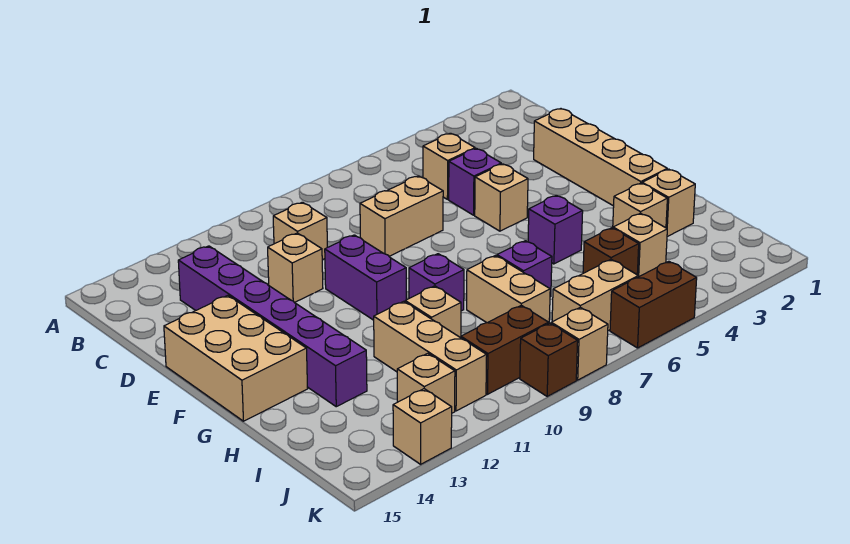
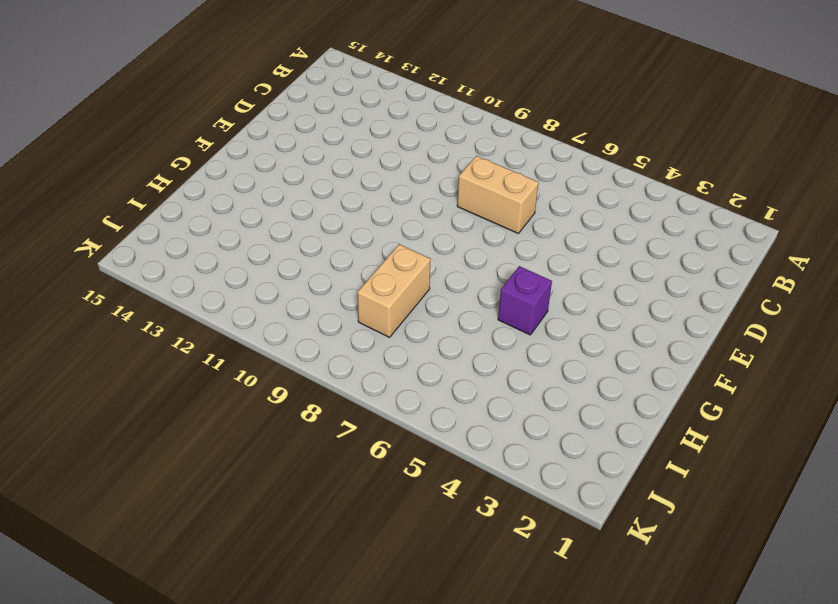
none -> tan brick C5 level 1
none -> tan brick C10 level 1
none -> purple brick C13:H13 level 1

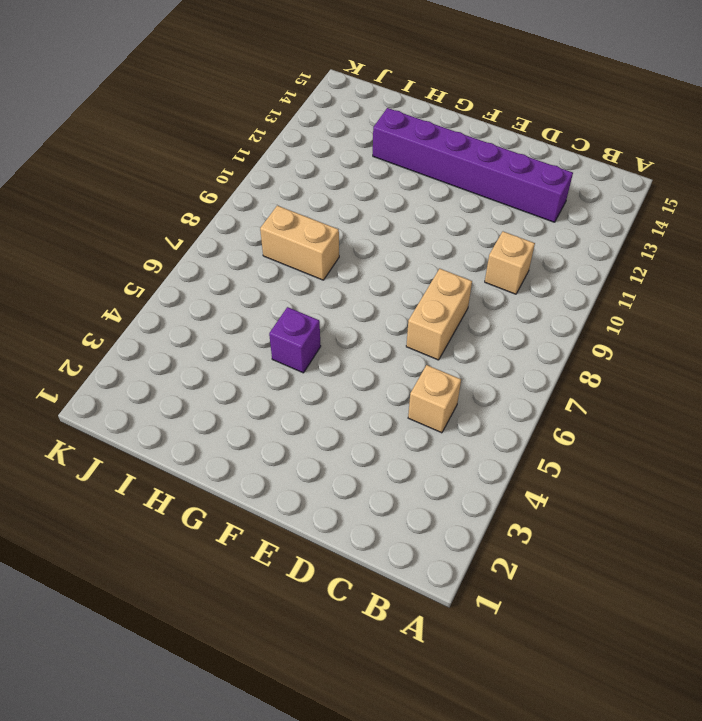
none -> tan brick D2:G2 level 1
none -> purple brick D5 level 1
none -> tan brick D11 level 1

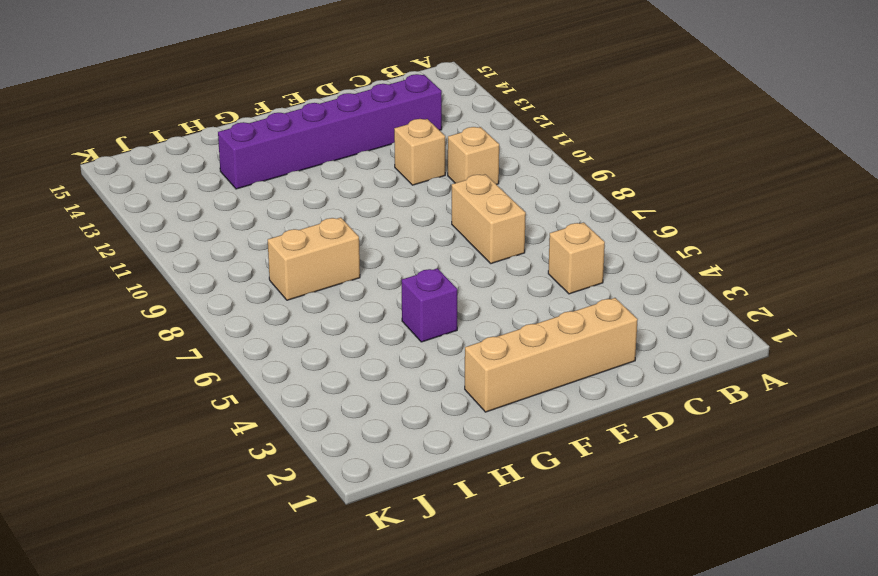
none -> purple brick D5 level 1
none -> tan brick E5 level 1
none -> purple brick E10:F10 level 1

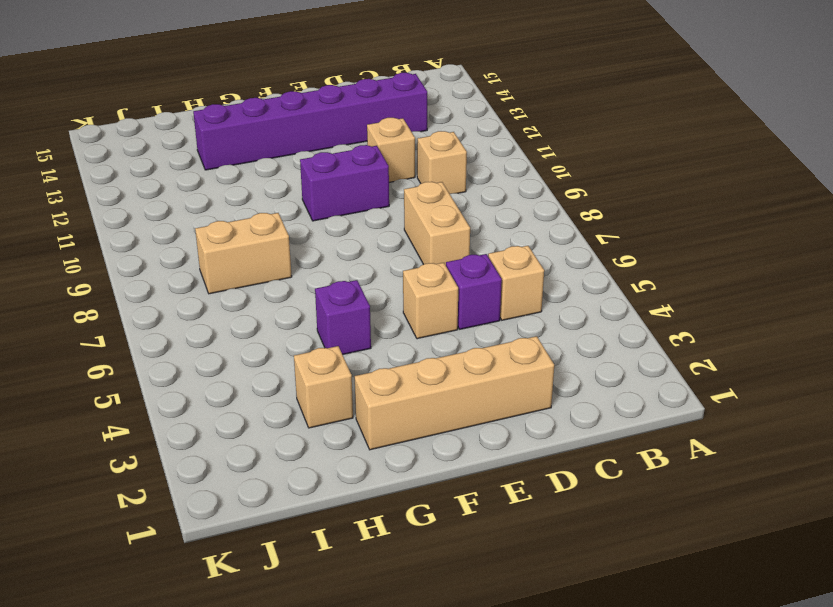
none -> tan brick E14:G15 level 1
none -> purple brick G9 level 1
none -> tan brick H2 level 1

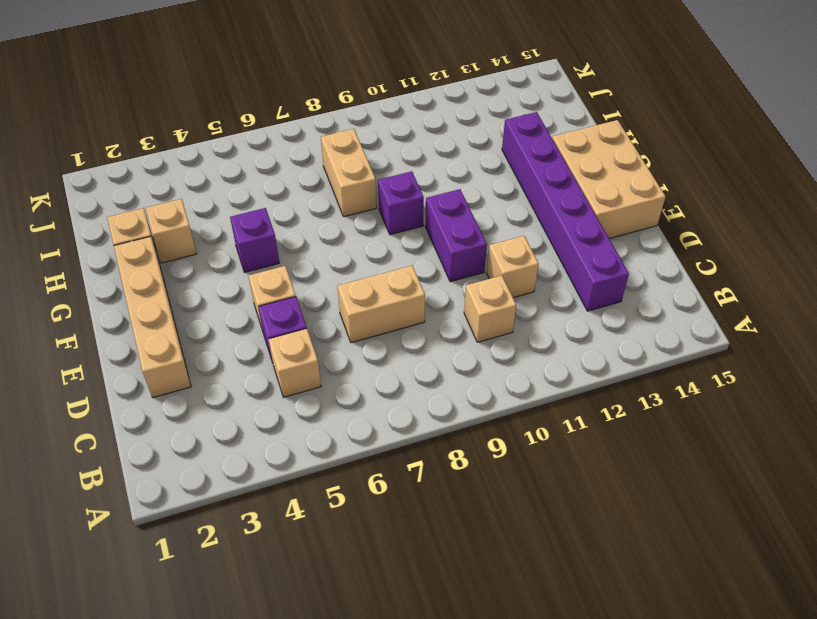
none -> purple brick H7 level 1
none -> tan brick H10 level 1
none -> tan brick H11:J11 level 1

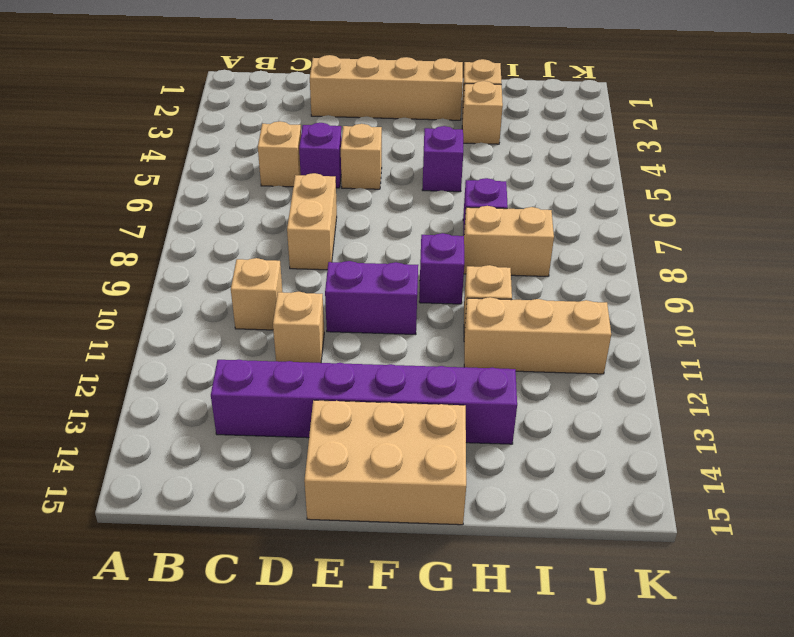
none -> tan brick I4 level 1
none -> brown brick I5 level 1
none -> tan brick J6:J7 level 1

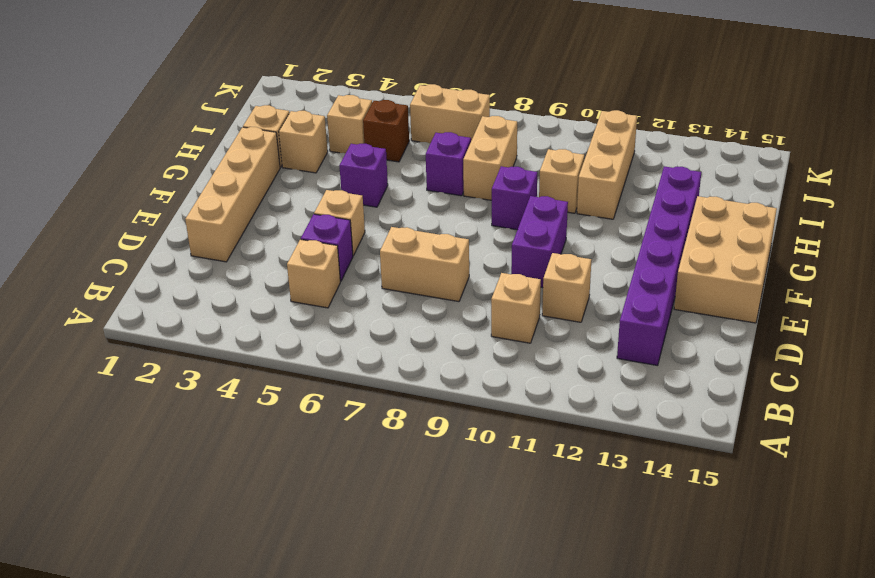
none -> brown brick J9:J10 level 1
none -> tan brick J12 level 1
none -> brown brick K5:K6 level 1

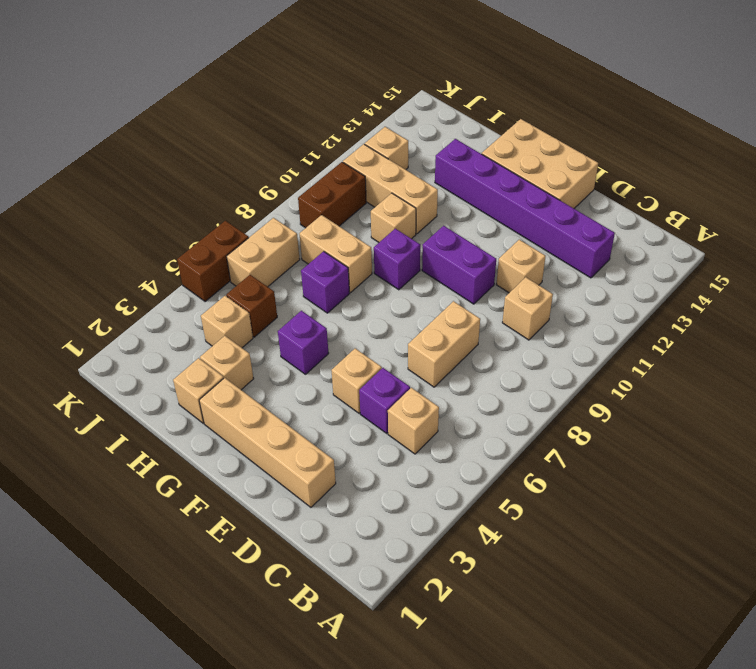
none -> tan brick K8 level 1
none -> brown brick K9 level 1
none -> tan brick K13 level 1

